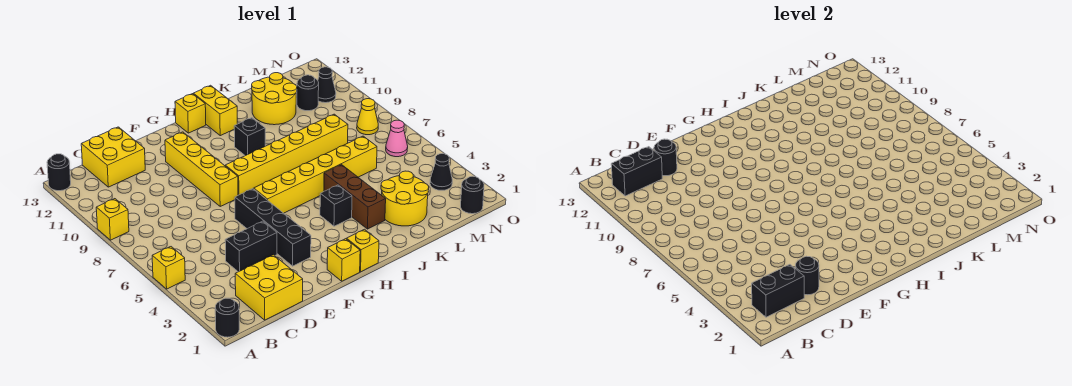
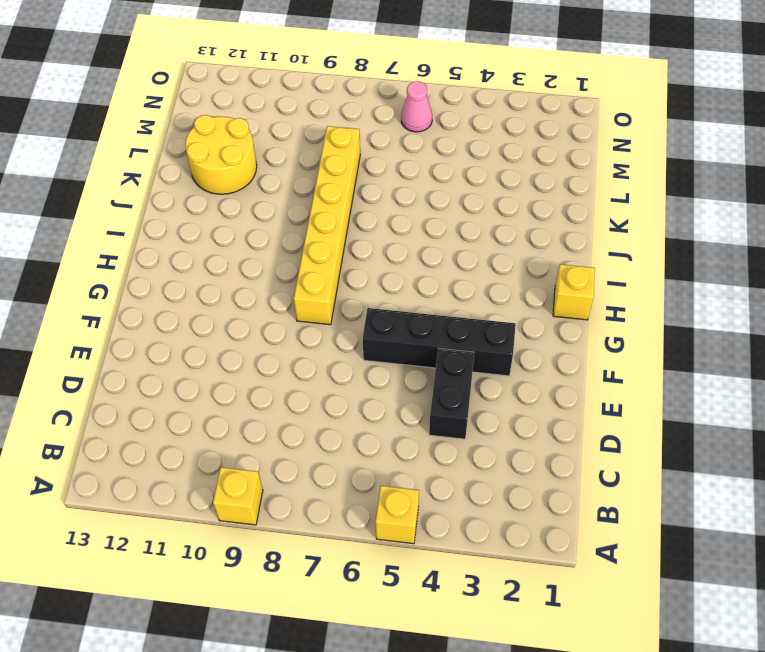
none -> black round brick A1 level 1
none -> black round brick A13 level 1
none -> yellow brick C1:D2 level 1
none -> yellow brick C12:D13 level 1

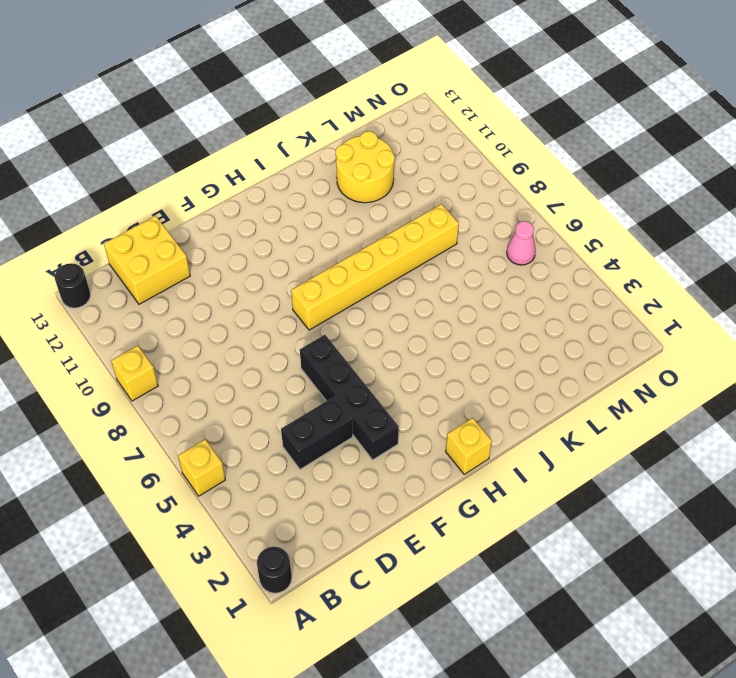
none -> yellow brick C1:D2 level 1
none -> yellow brick F8:F11 level 1
none -> yellow brick G1 level 1
none -> yellow brick G6:L6 level 1

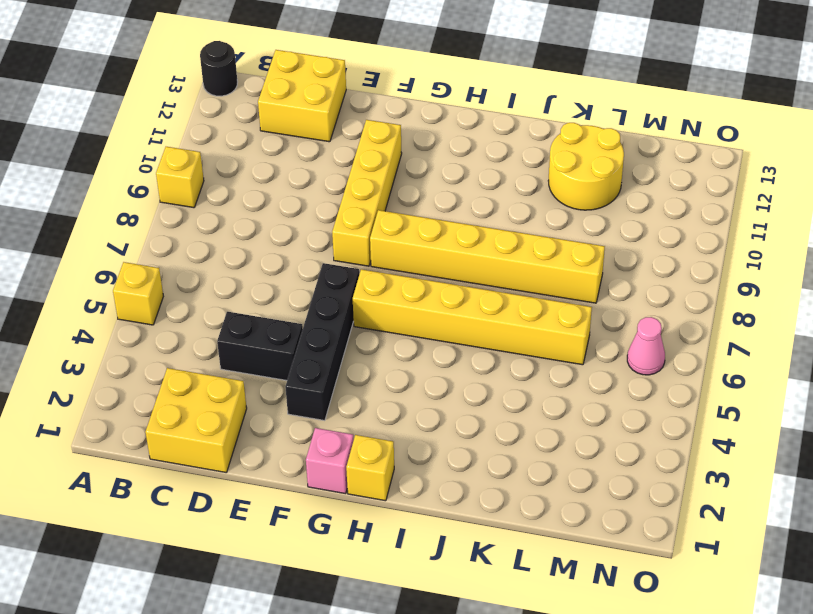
pink brick G1 level 1 -> yellow brick G1 level 1
none -> black round brick A1 level 1
none -> yellow brick H13 level 1
none -> black brick I4 level 1
none -> black brick I10 level 1

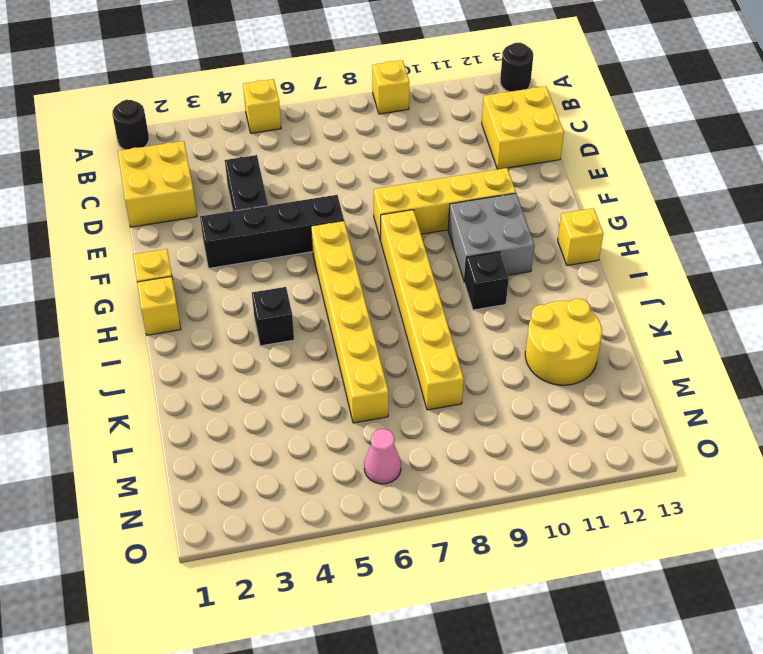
grey brick G10:H11 level 1 -> none
none -> yellow brick I12:I13 level 1
none -> brown brick J3:J5 level 1
none -> yellow round brick K2:L3 level 1
none -> black round brick M11 level 1

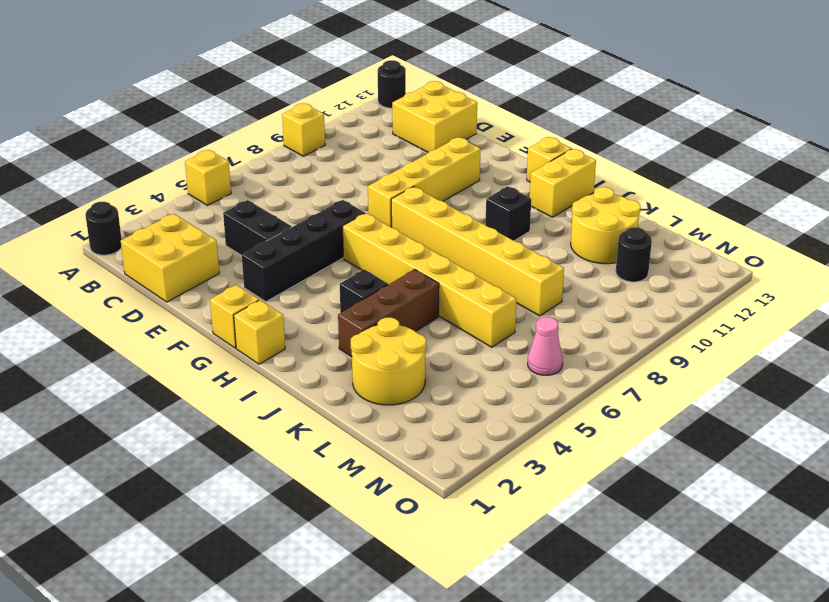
none -> black round brick N1 level 1
none -> black cone N3 level 1
none -> yellow cone N8 level 1
none -> black cone N11 level 1

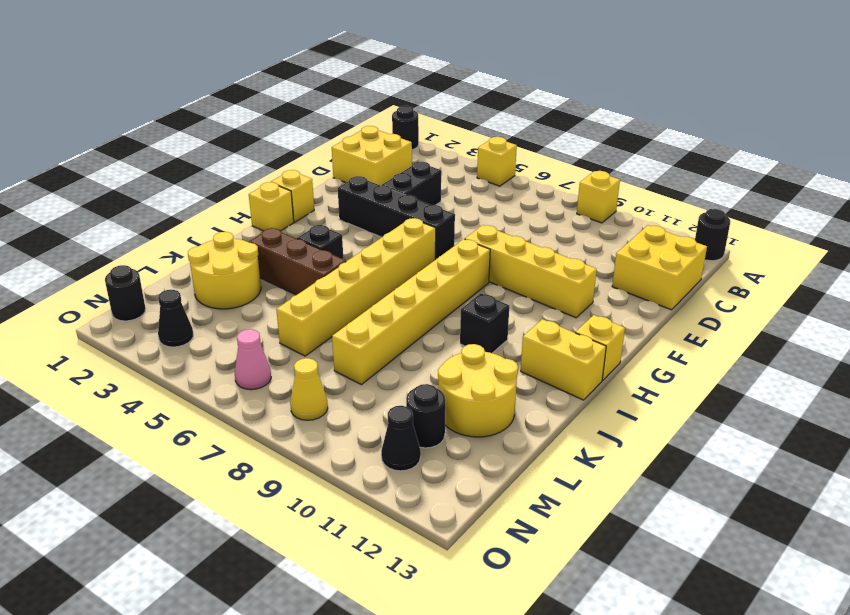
none -> black brick B2:C2 level 2
none -> black brick B12:C12 level 2
none -> black round brick D2 level 2
none -> black round brick D12 level 2

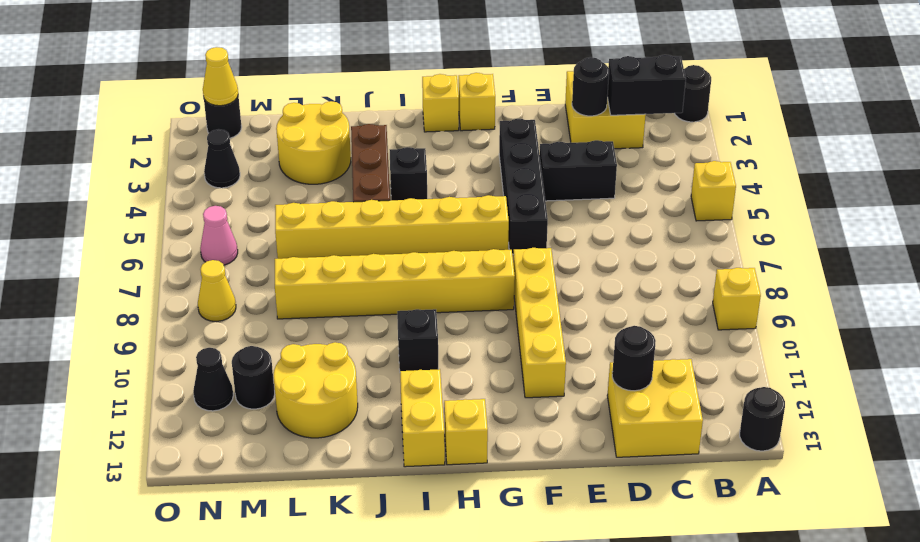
yellow cone N1 level 2 -> none
none -> black brick B12:C12 level 2

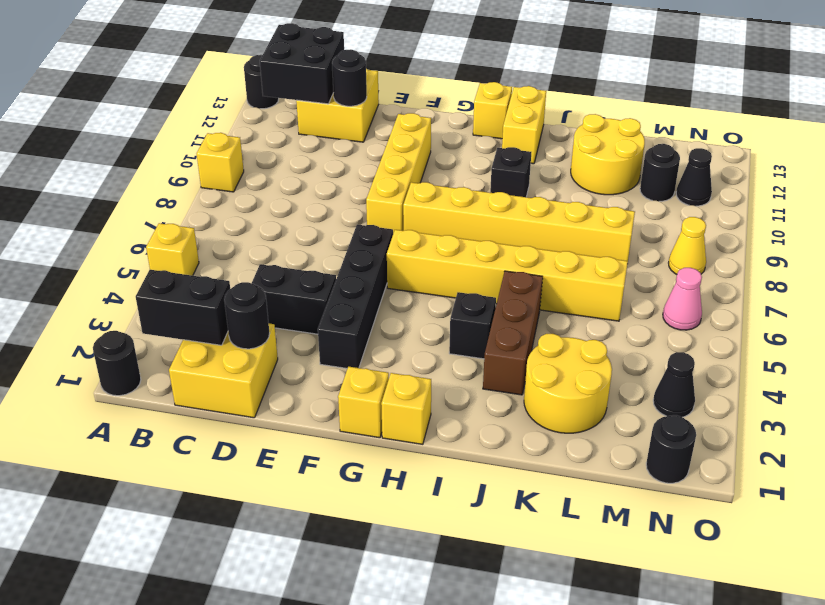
black brick B12:C13 level 2 -> black brick B12:C12 level 2

